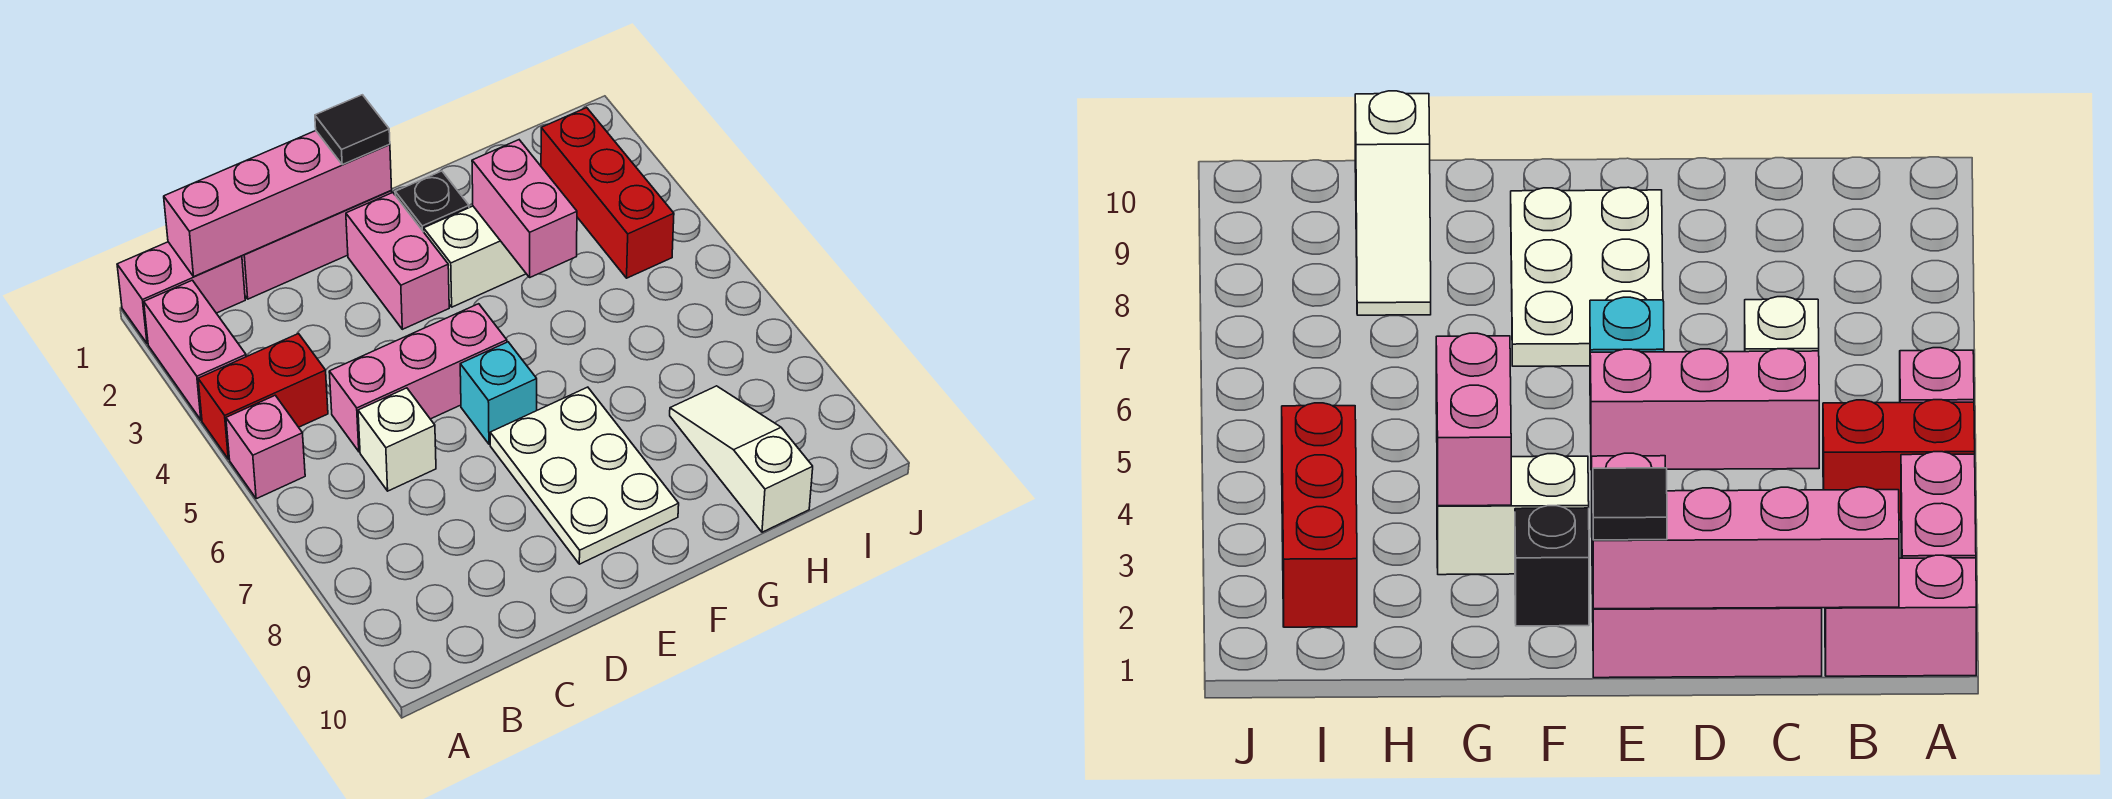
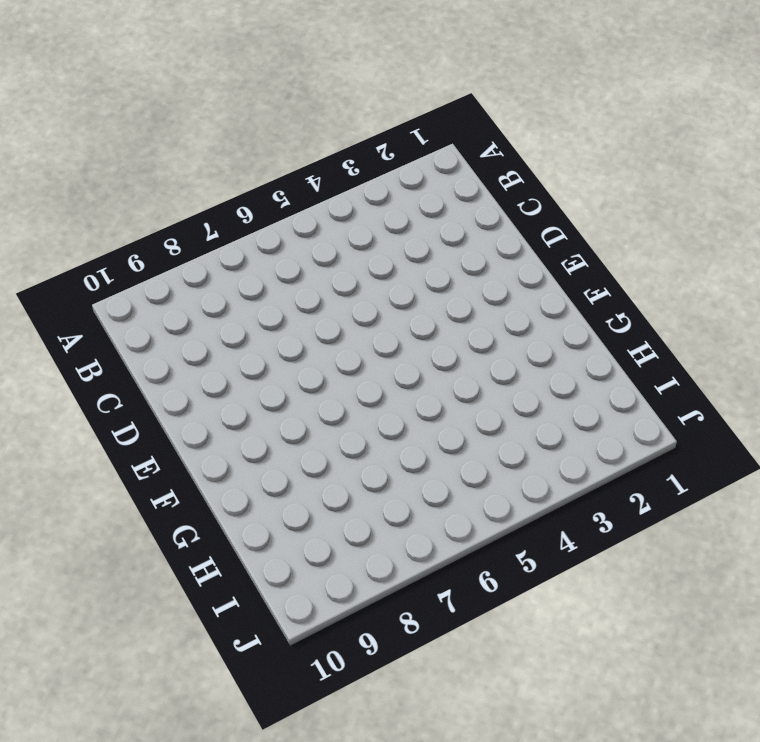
none -> pink brick A1:B1 level 1
none -> pink brick A2:A3 level 1
none -> red brick A4:B4 level 1

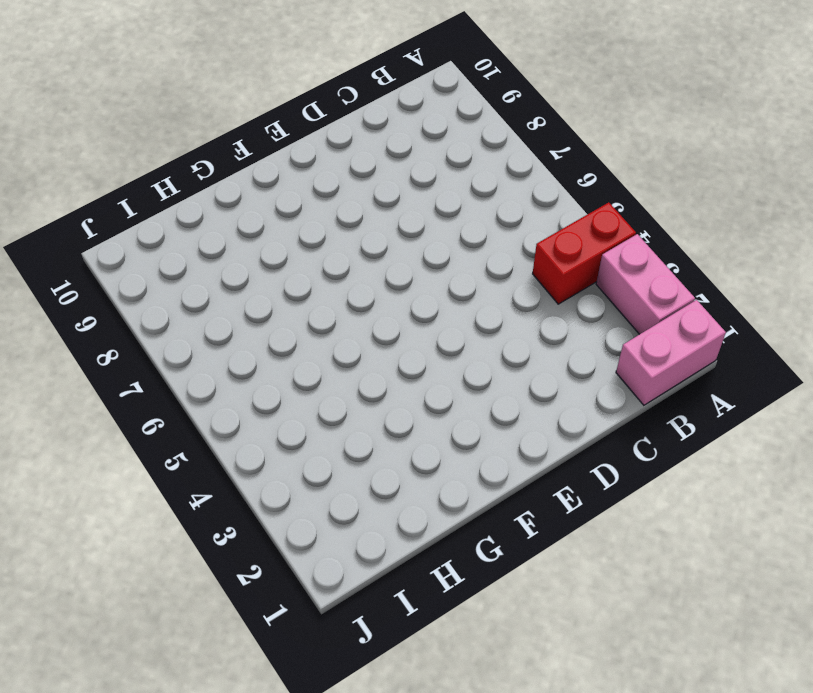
none -> pink brick A5 level 1
none -> pink brick C1:E1 level 1
none -> pink brick C5:E5 level 1

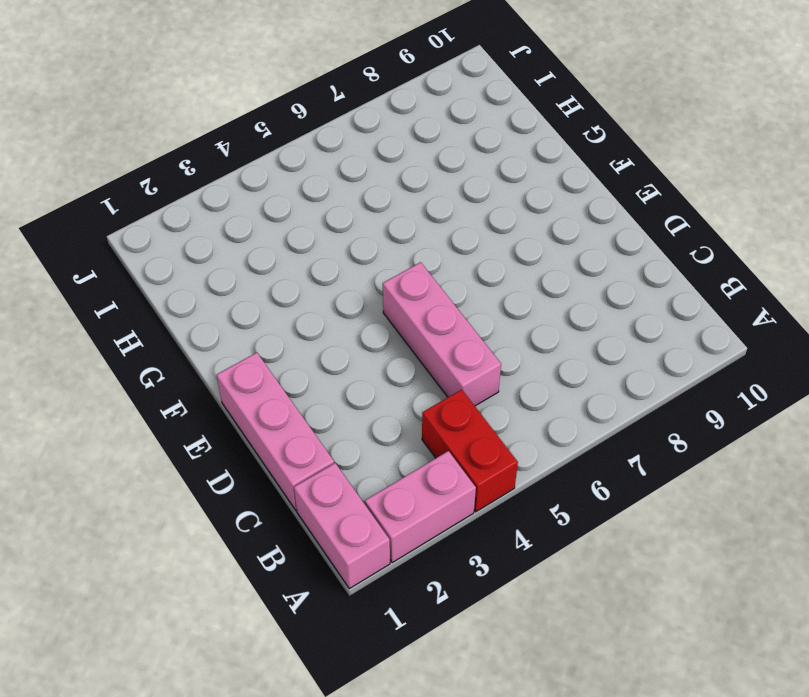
none -> pink brick A5 level 1
none -> white brick C6 level 1
none -> pink brick E2:E3 level 1

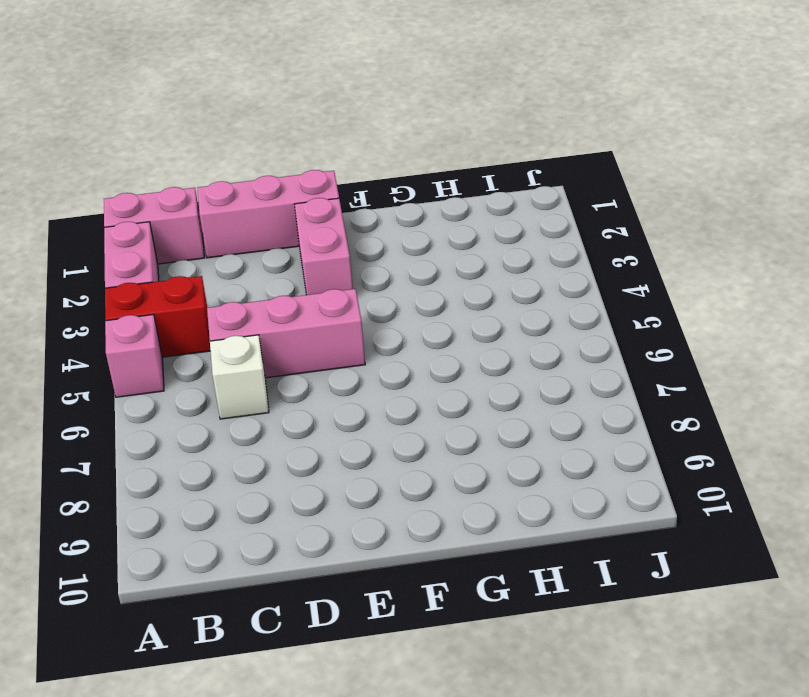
none -> cyan brick E6 level 1
none -> white plate E7:F9 level 1
none -> black brick F2 level 1

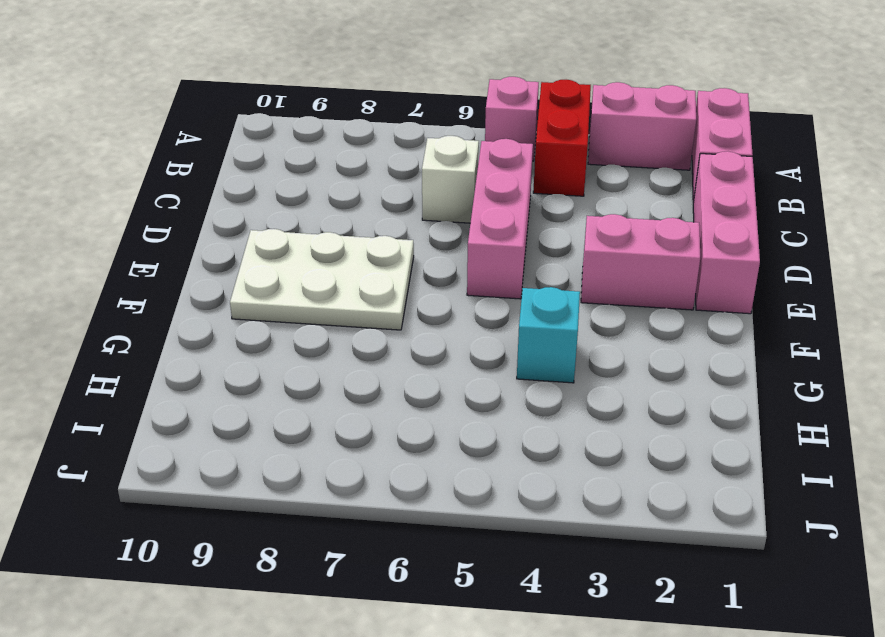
cyan brick G4 level 1 -> cyan brick E6 level 1
none -> black brick F2 level 1
none -> white brick F3:G3 level 1
none -> white slope H8:H10 level 1 top 10

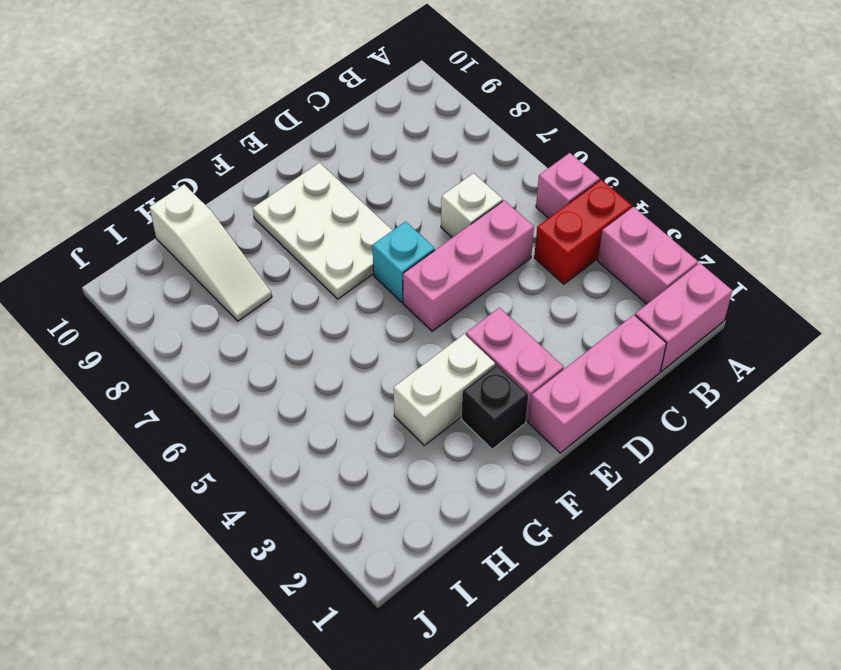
none -> red brick I2:I4 level 1
none -> pink brick B1:E1 level 2
none -> pink brick G3:G4 level 2

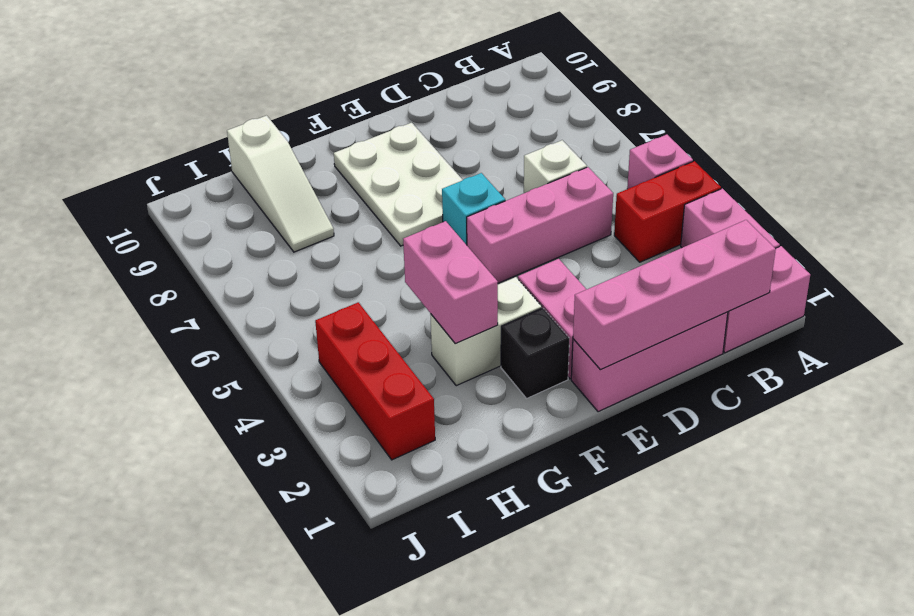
none -> black tile E1 level 3

